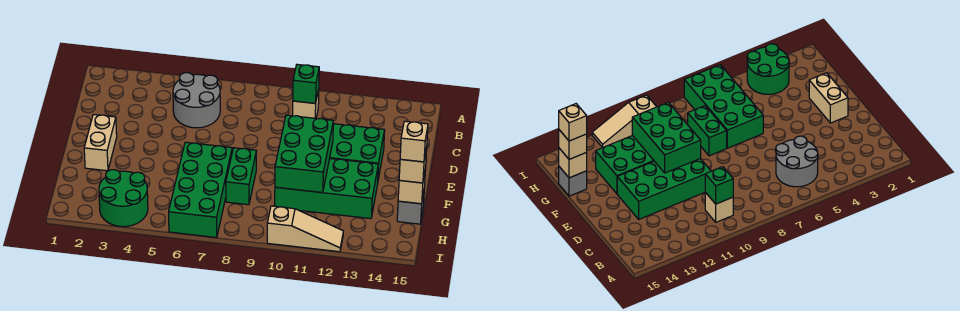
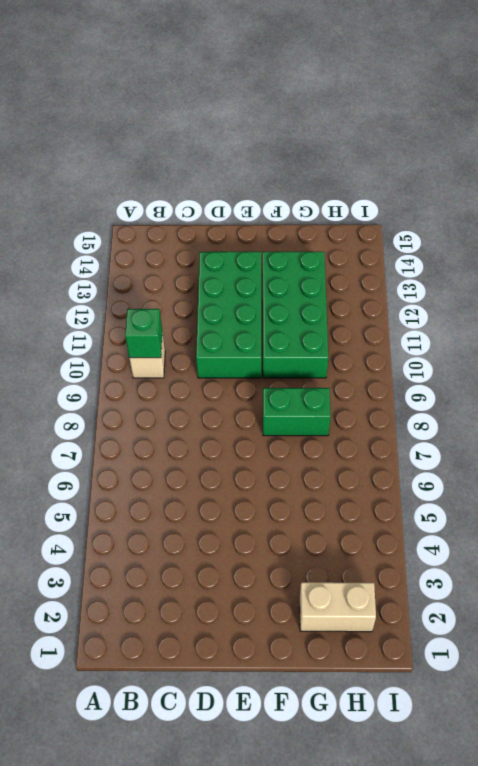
tan brick G2:H2 level 1 -> tan brick E2:F2 level 1
none -> grey round brick B5:C6 level 1
none -> green brick F6:I7 level 1
none -> grey brick G15 level 1

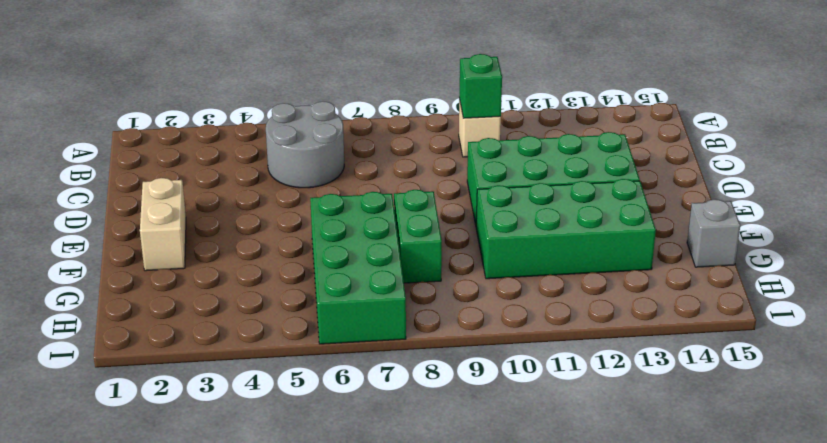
none -> green round brick H3:I4 level 1
none -> tan slope I10:I12 level 1 top 10
none -> green brick E10:G11 level 2

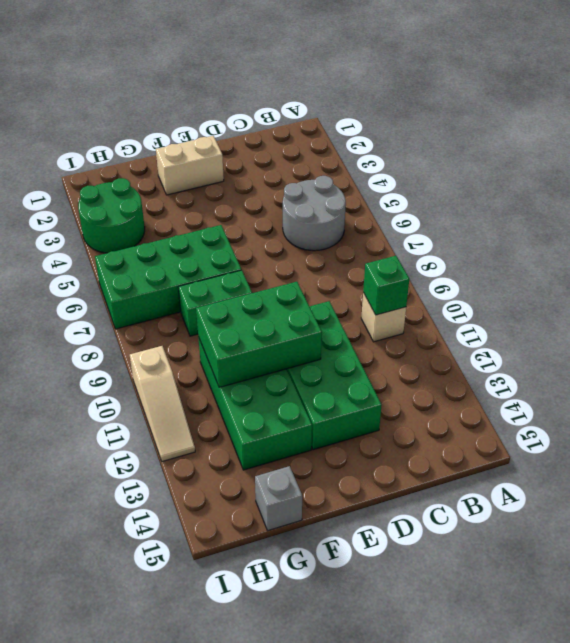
none -> tan brick G15 level 2
none -> tan brick G15 level 3
none -> tan brick G15 level 4

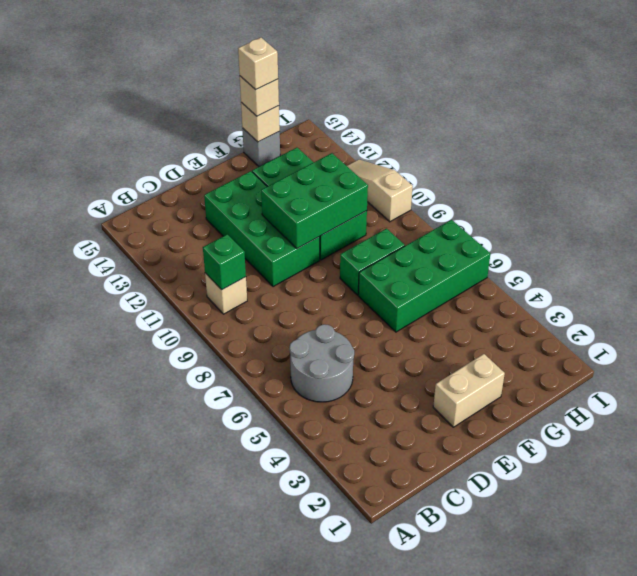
none -> green round brick H3:I4 level 1

